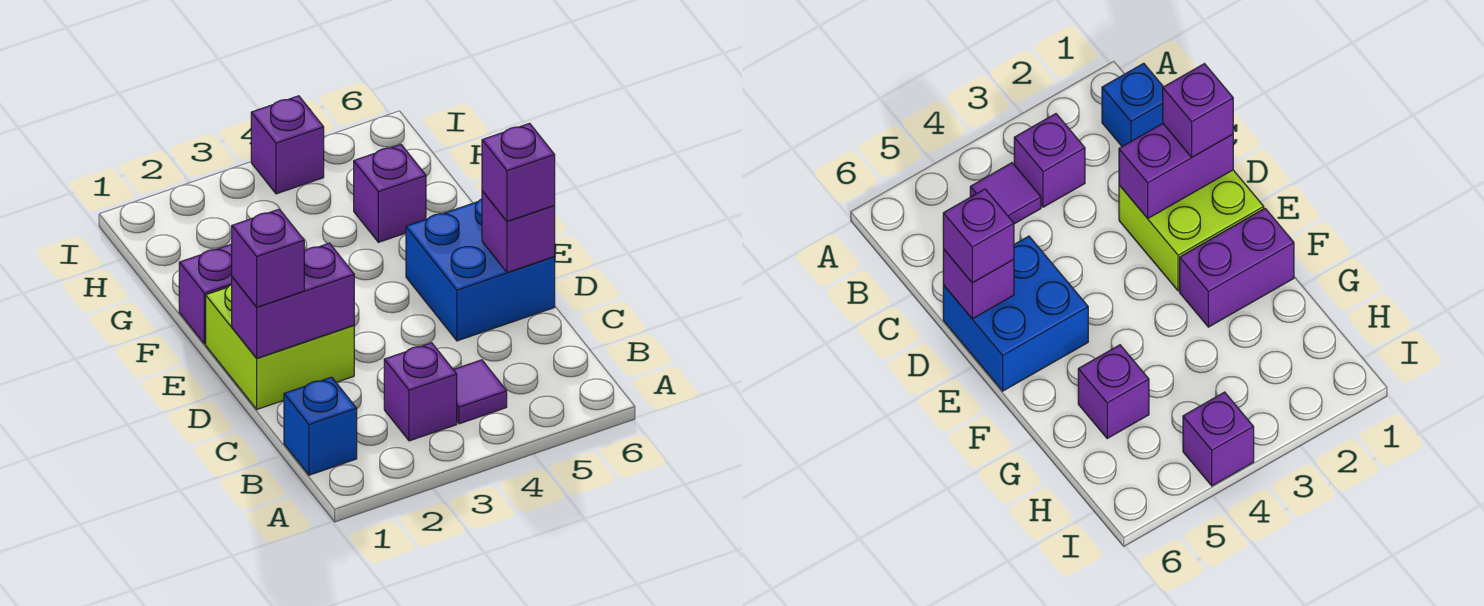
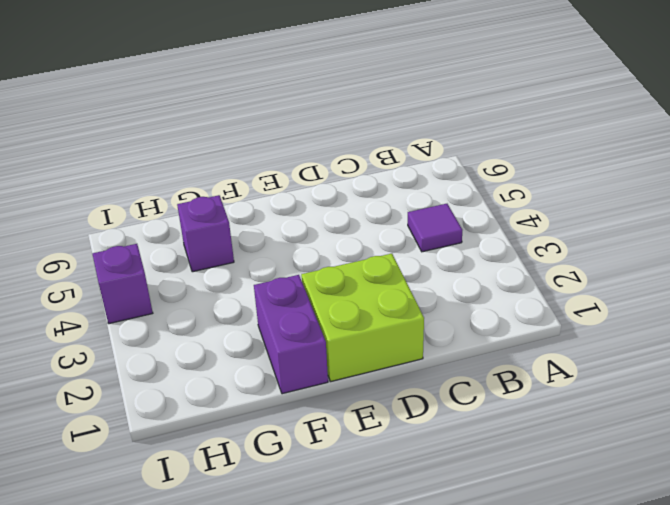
none -> blue brick B1 level 1
none -> purple brick B3 level 1
none -> blue brick D5:E6 level 1

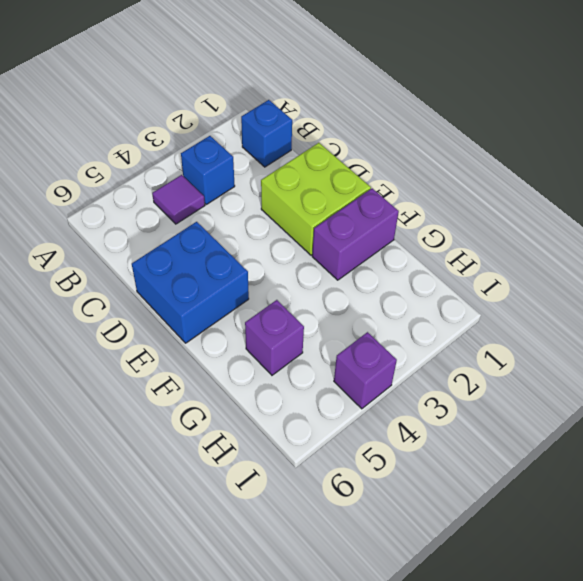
blue brick B3 level 1 -> purple brick B3 level 1
none -> purple brick D1:D2 level 2
none -> purple brick D6 level 2
none -> purple brick D1 level 3

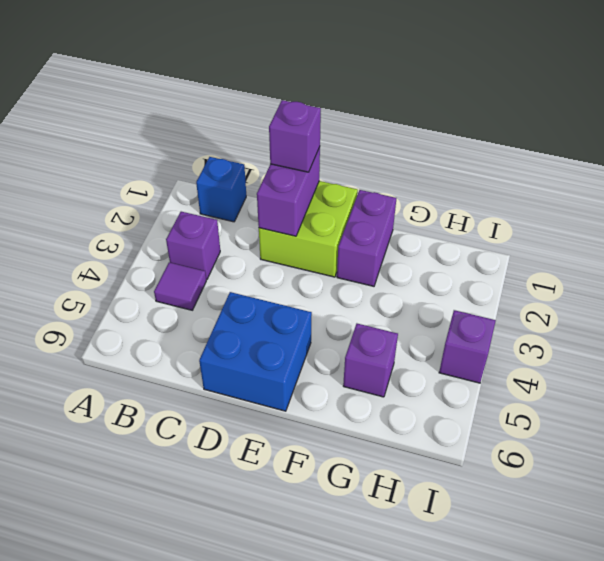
none -> purple brick D6 level 2
none -> purple brick D6 level 3

